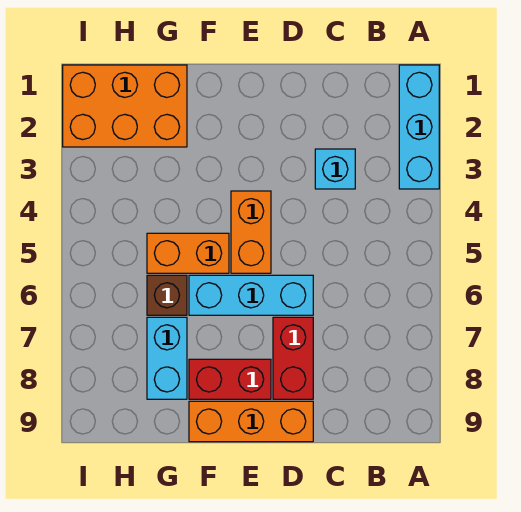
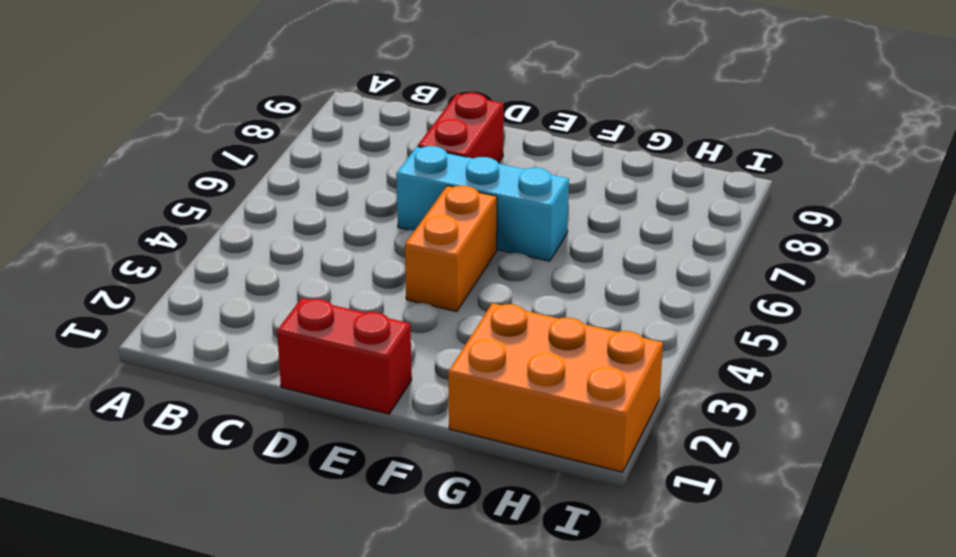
red brick D1:E1 level 1 -> red brick E8:F8 level 1
none -> cyan brick A1:A3 level 1
none -> cyan brick C3 level 1

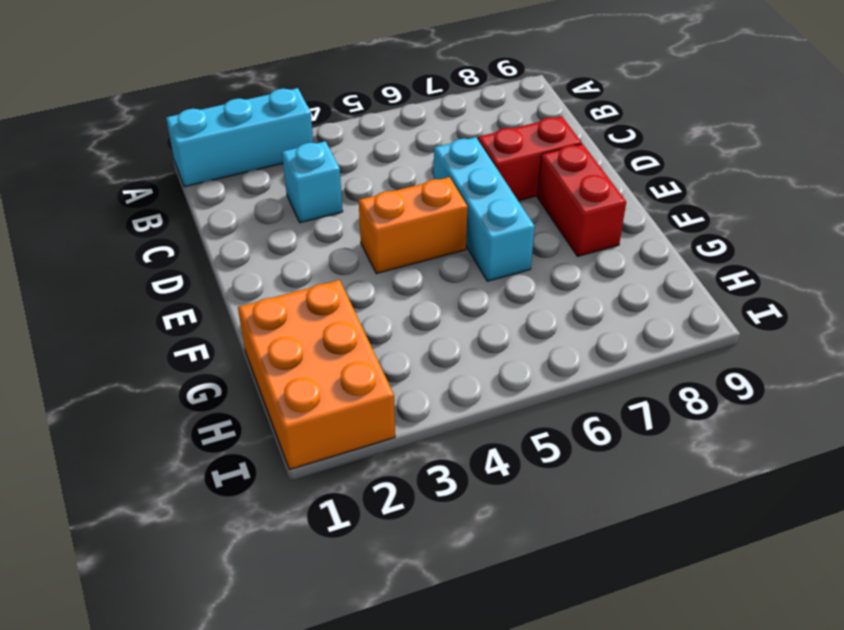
none -> orange brick D9:F9 level 1
none -> orange brick F5:G5 level 1

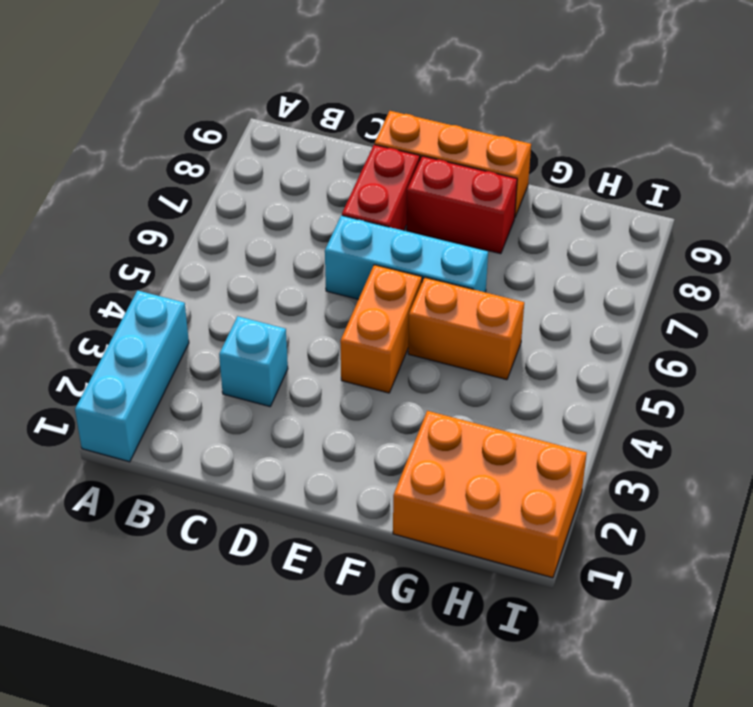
none -> brown brick G6 level 1
none -> cyan brick G7:G8 level 1

